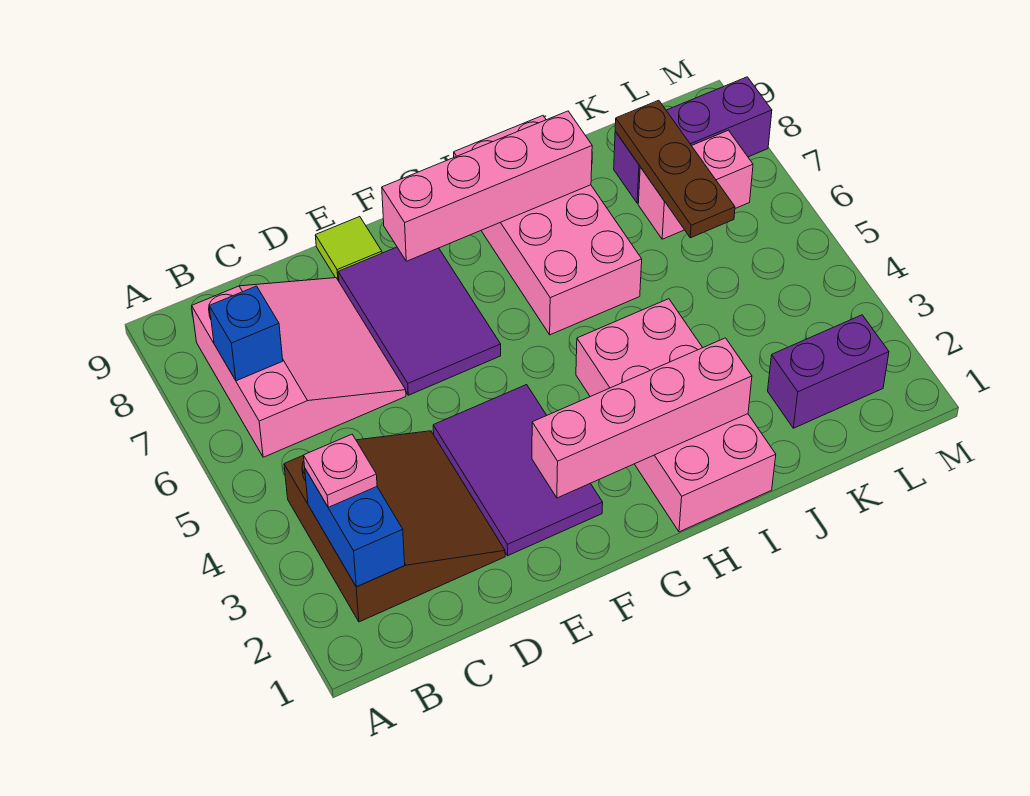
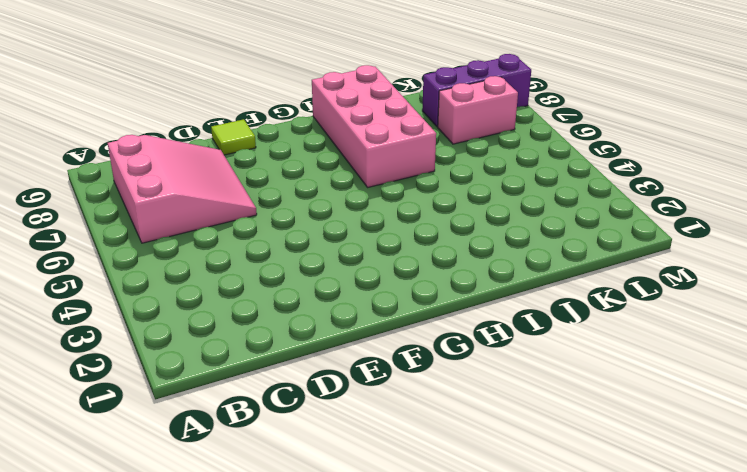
none -> brown slope B2:D4 level 1 top B
none -> purple tile E2:F4 level 1
none -> purple tile E6:F8 level 1

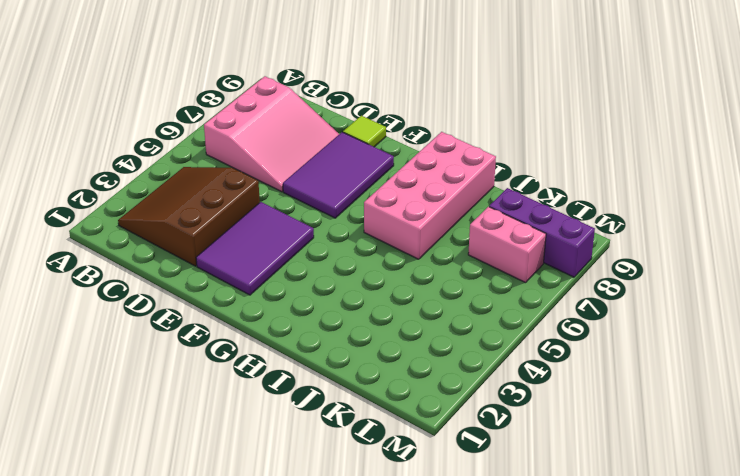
brown slope B2:D4 level 1 top D -> brown slope B2:D4 level 1 top B
none -> pink brick H1:I4 level 1
none -> purple brick K2:L2 level 1
none -> blue brick B2:B3 level 2

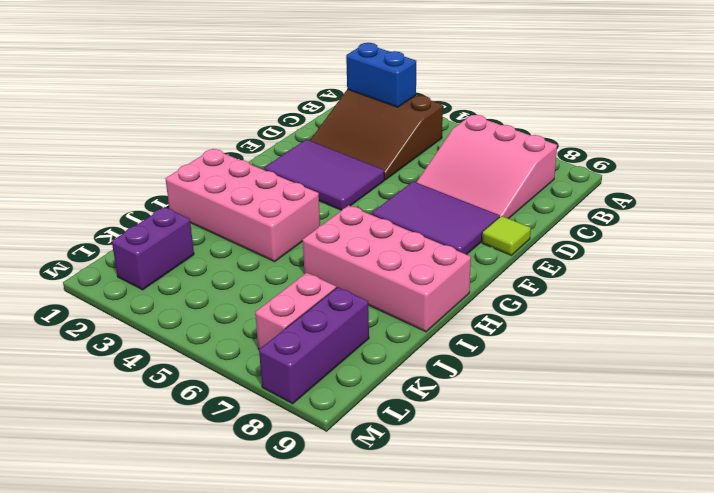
none -> blue brick B7 level 2
none -> pink brick F2:I2 level 2
none -> pink brick F8:I8 level 2

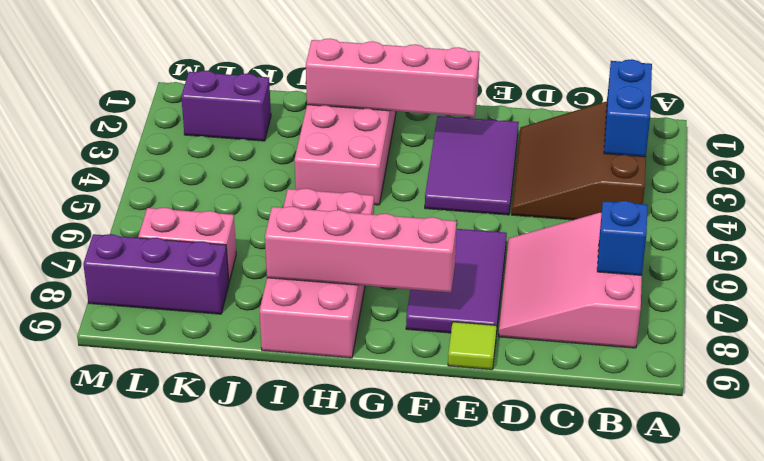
none -> brown plate K6:K8 level 2
none -> pink plate B3 level 3

